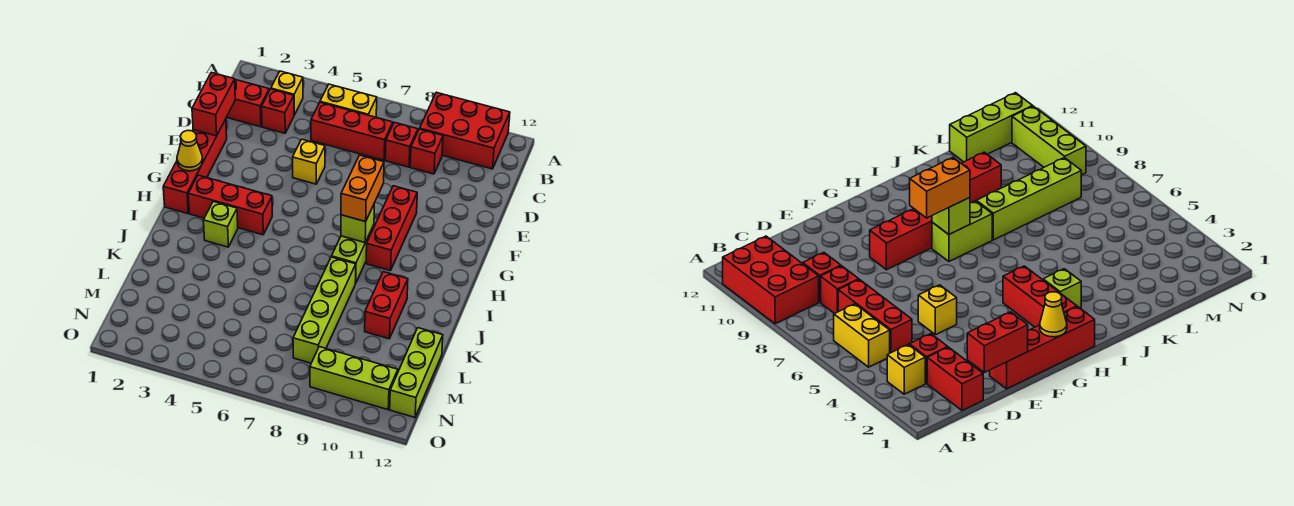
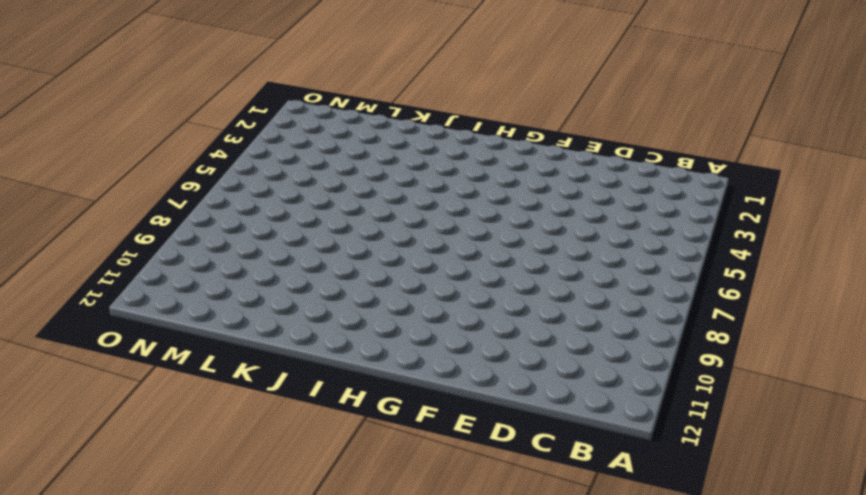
none -> red brick A9:B11 level 1
none -> yellow brick B3 level 1
none -> yellow brick B5:B6 level 1

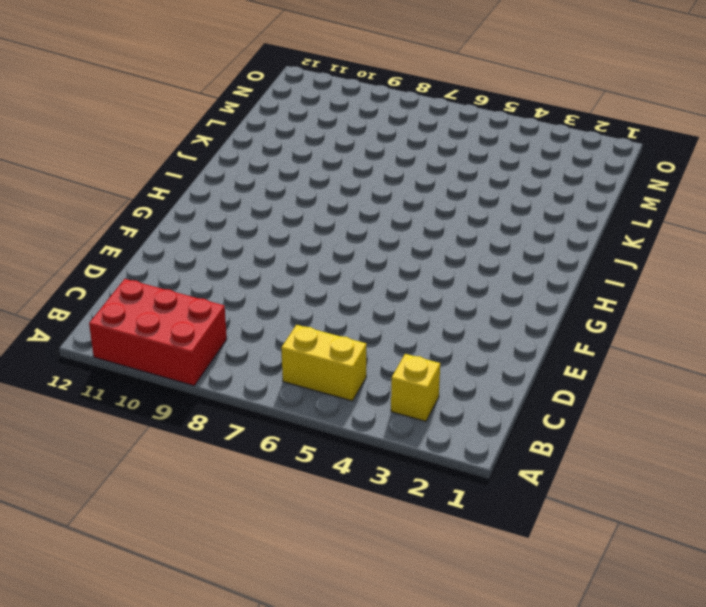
none -> red brick C1:C2 level 1
none -> red brick C3 level 1
none -> red brick C5:C7 level 1

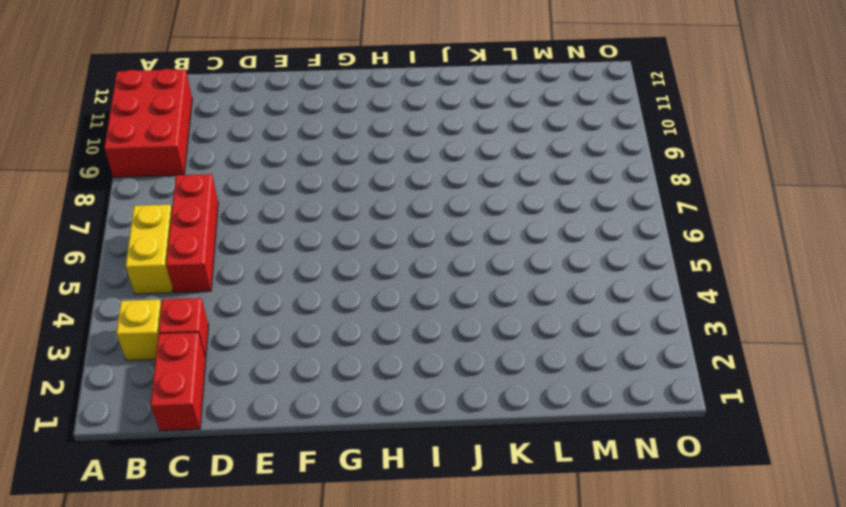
none -> red brick C8 level 1
none -> red brick C9 level 1
none -> red brick E1:H1 level 1

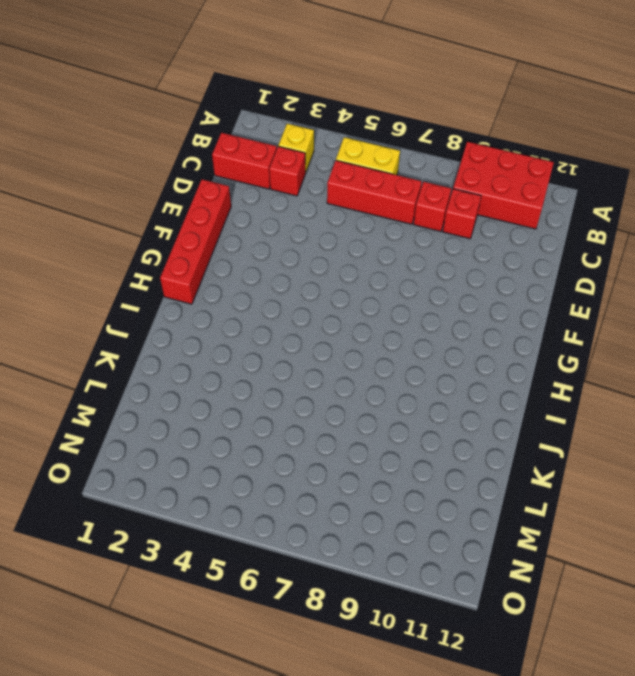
none -> yellow brick E5 level 1
none -> red brick F9:H9 level 1
none -> red brick H2:H4 level 1

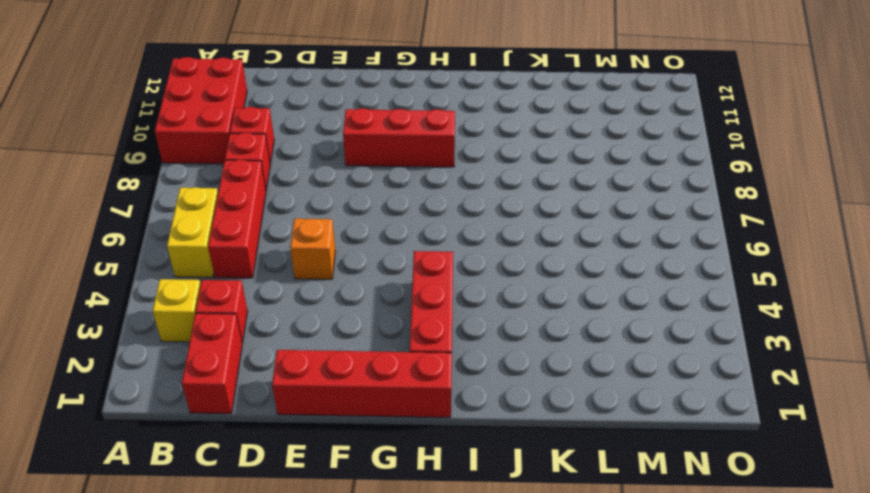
orange brick E5 level 1 -> yellow brick E5 level 1
none -> lime brick H8:I8 level 1
none -> lime brick I3 level 1
none -> lime brick J8:M8 level 1

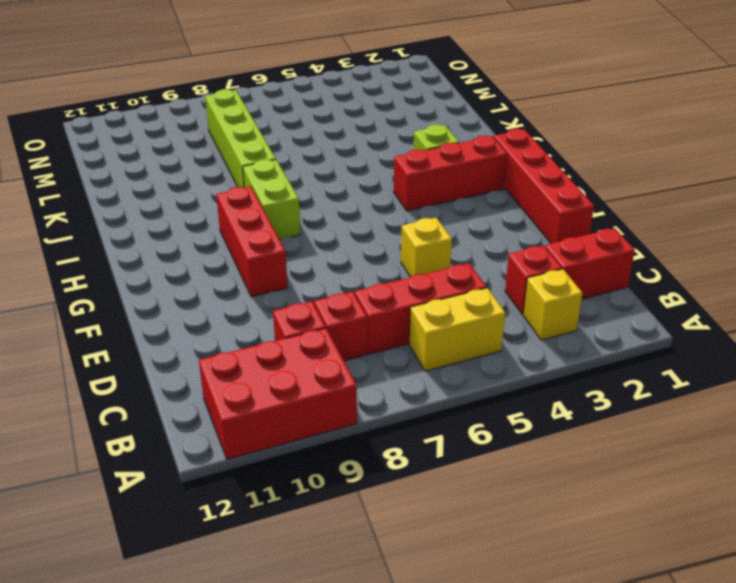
none -> red brick J10:K10 level 1
none -> lime brick L12:N12 level 1
none -> lime brick N9:N11 level 1

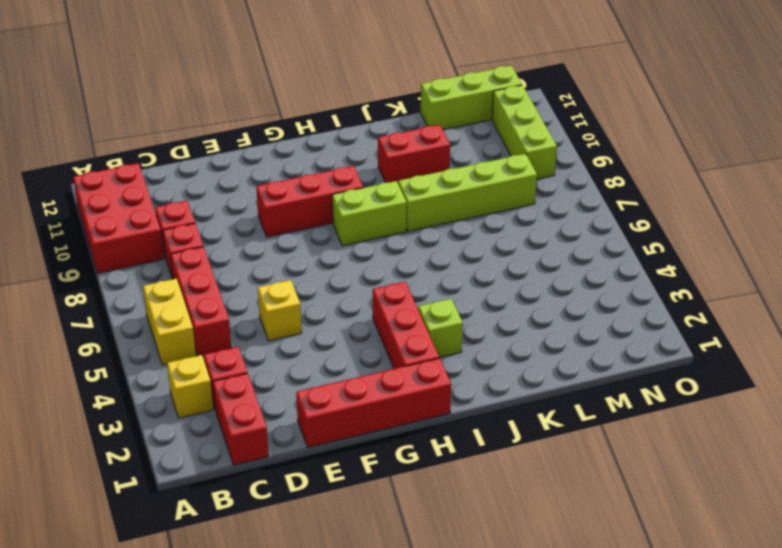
none -> red brick D1:E1 level 2
none -> yellow cone G1 level 2
none -> lime brick H8 level 2

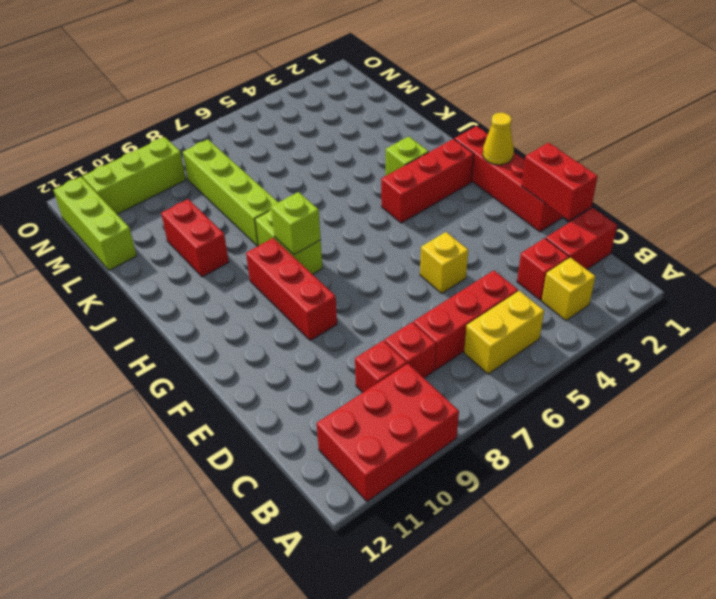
none -> orange brick G8:H8 level 3

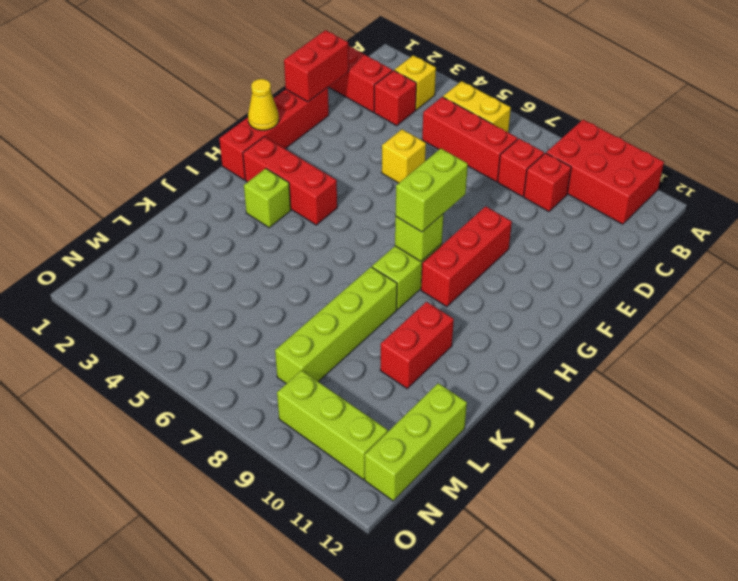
lime brick G8:H8 level 3 -> orange brick G8:H8 level 3

